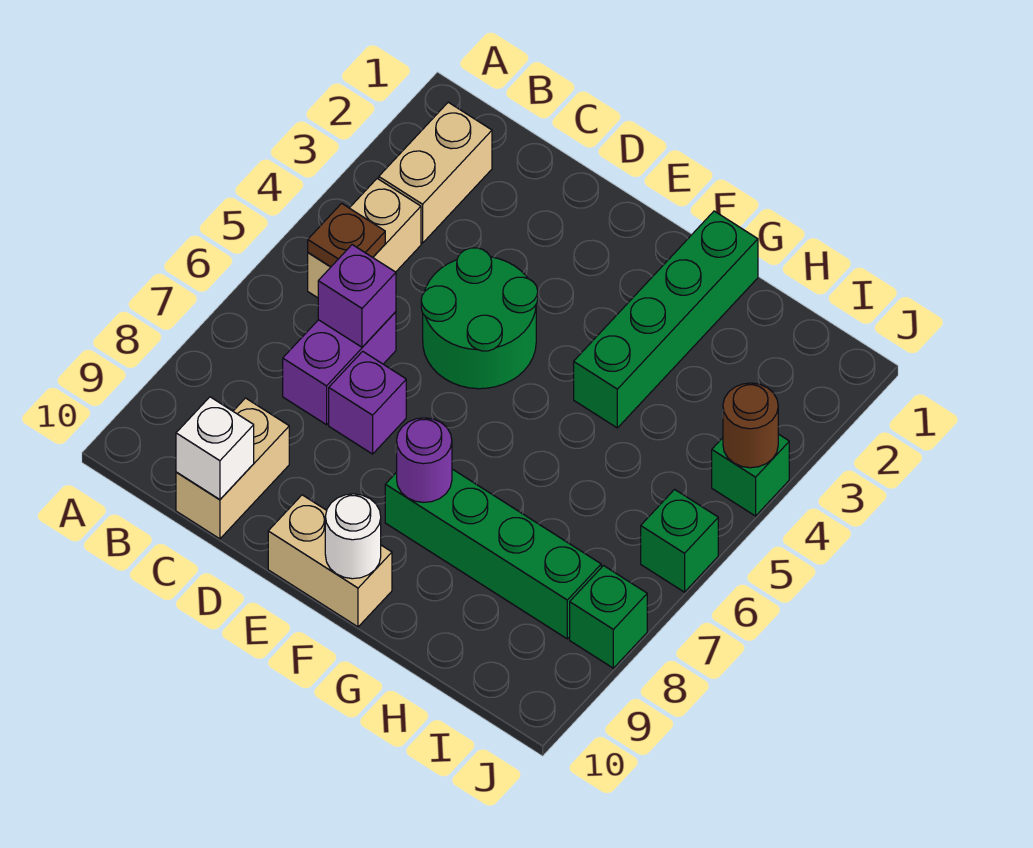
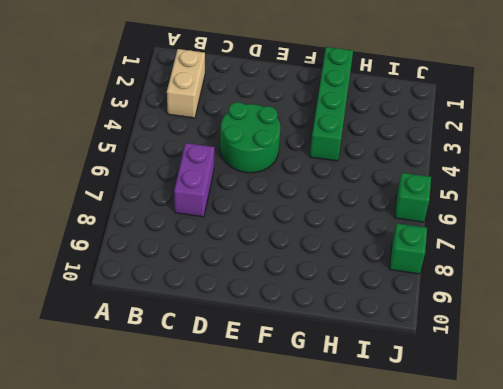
none -> tan brick B4:B5 level 1
none -> tan brick C9:C10 level 1
none -> purple brick D7 level 1

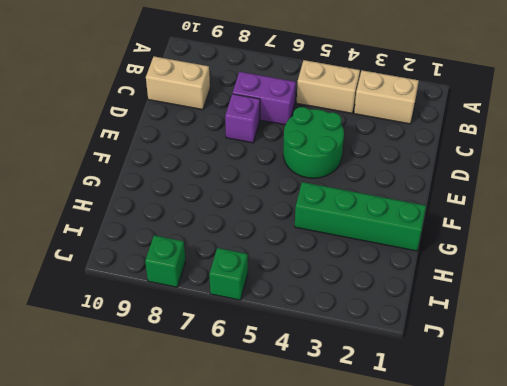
none -> tan brick E10:F10 level 1
none -> green brick F8:I8 level 1
none -> green brick J4 level 1

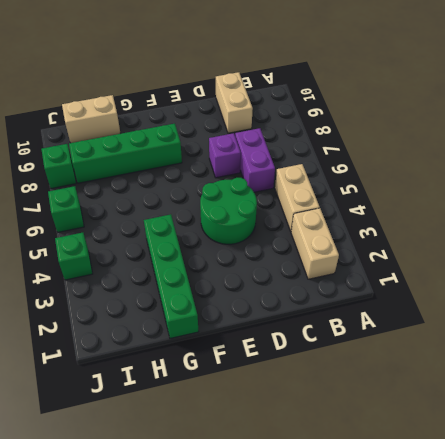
tan brick H10:I10 level 1 -> tan brick E10:F10 level 1
none -> brown plate B5 level 2
none -> purple brick C6 level 2
none -> white brick C10 level 2

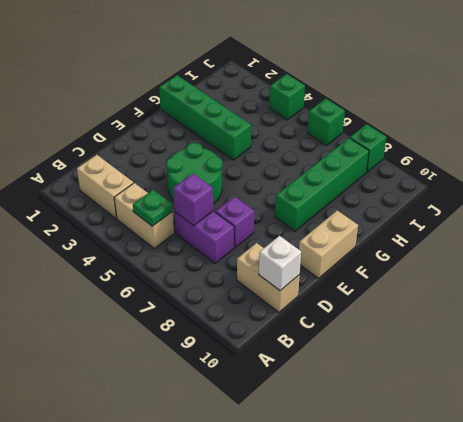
green plate B5 level 2 -> brown plate B5 level 2
none -> purple round brick F8 level 2
none -> white round brick F10 level 2
none -> brown round brick J4 level 2

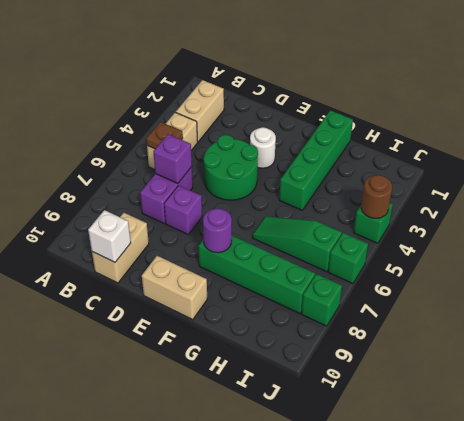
white round brick E3 level 1 -> white round brick F10 level 2
green slope G6:I6 level 1 top I -> none

